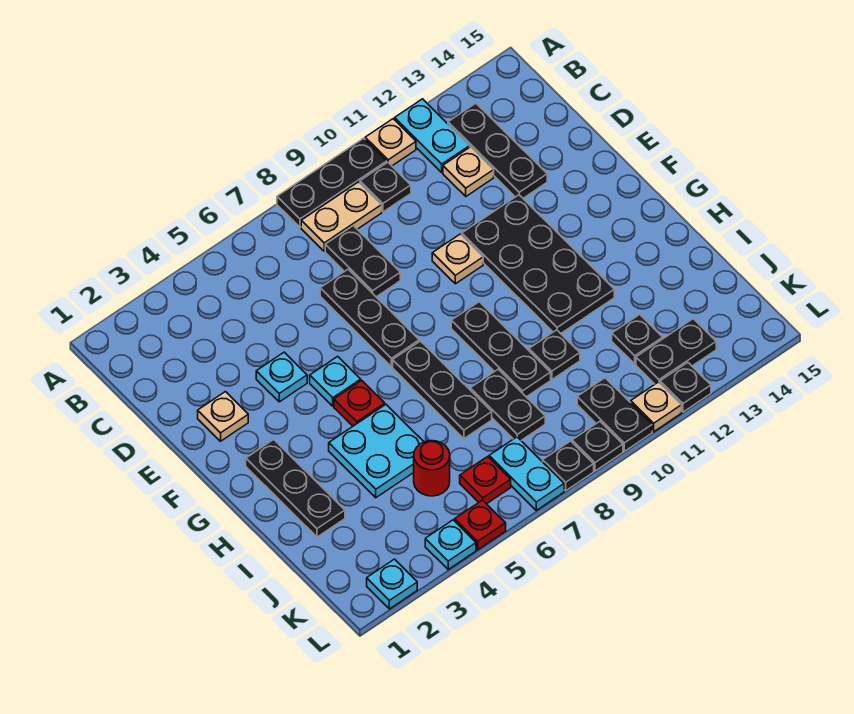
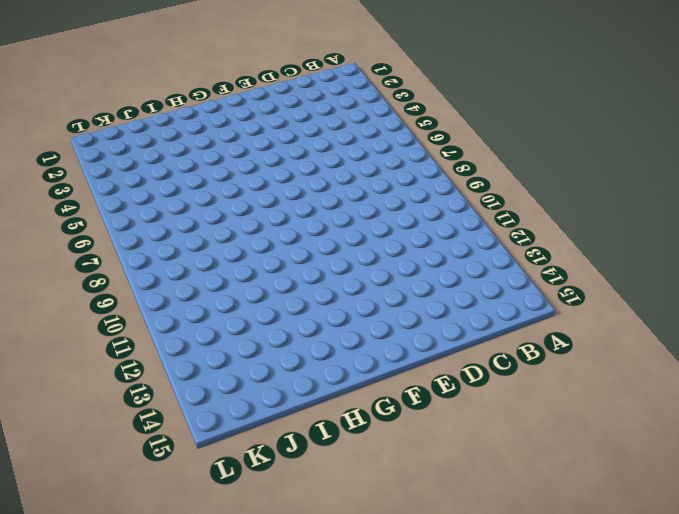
none -> black plate A8:A10 level 1
none -> tan plate A11 level 1
none -> cyan plate A12:B12 level 1
none -> tan plate B8:B9 level 1

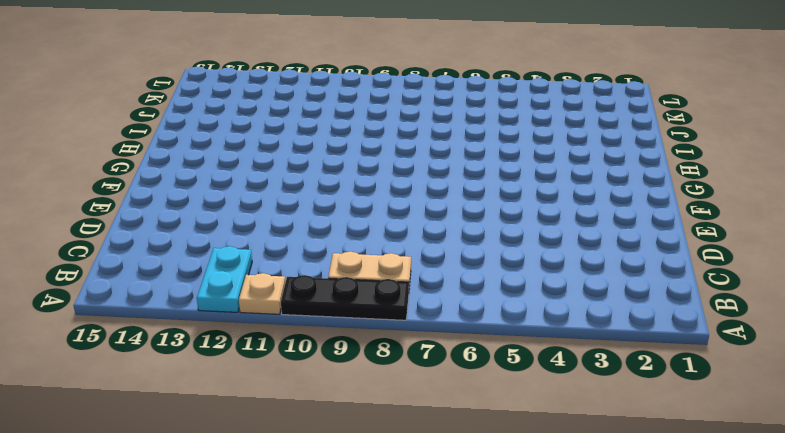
none -> black plate B10 level 1
none -> black plate B13:D13 level 1
none -> black plate C8:D8 level 1
none -> tan plate C12 level 1

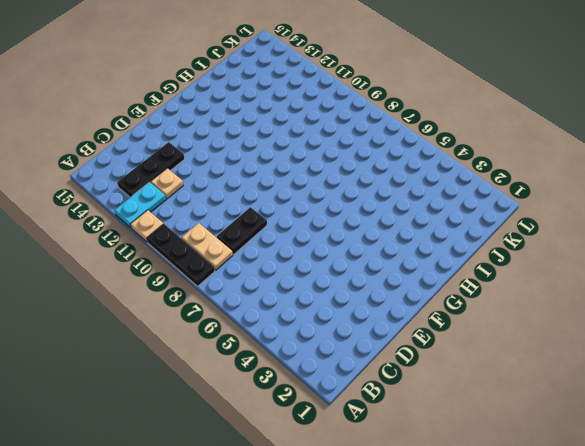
none -> black plate B10 level 1
none -> black plate D7:F7 level 1
none -> tan plate E2 level 1
none -> cyan plate E4 level 1

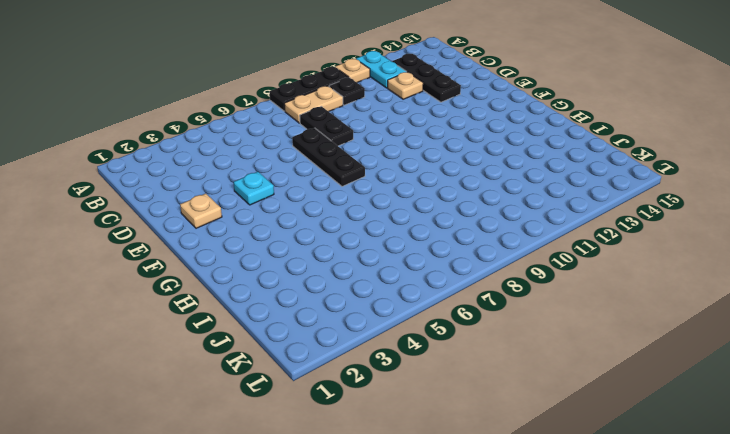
none -> tan plate E10 level 1
none -> black plate E11:H12 level 1
none -> cyan plate F5 level 1
none -> black plate G2:I2 level 1

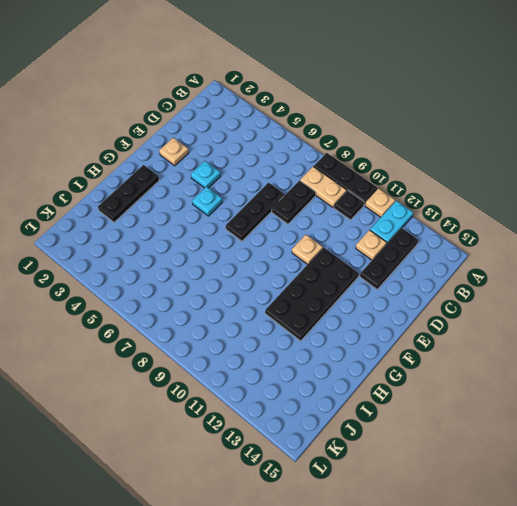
none -> red plate G5 level 1
none -> black plate G7:I7 level 1
none -> black plate G9:I9 level 1
none -> cyan plate H4:I5 level 1

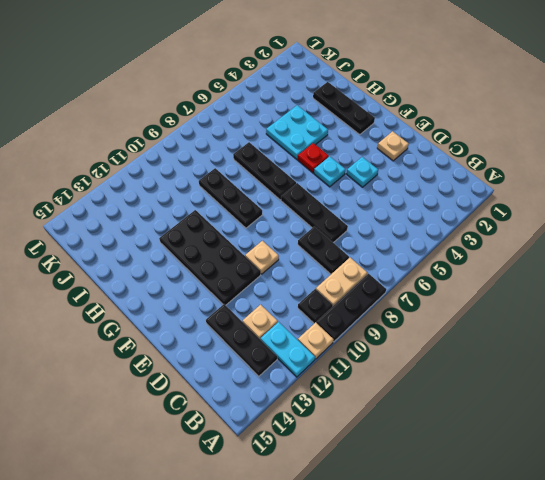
none -> black plate I8:J8 level 1
none -> black plate I10 level 1
none -> red round brick J5 level 1
none -> black plate J12 level 1

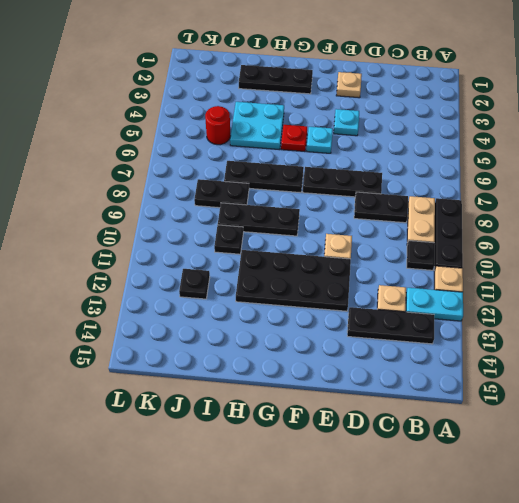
none -> red plate K6 level 1
none -> cyan plate K7:L7 level 1
none -> black plate K10:L10 level 1
none -> black plate K12:K13 level 1

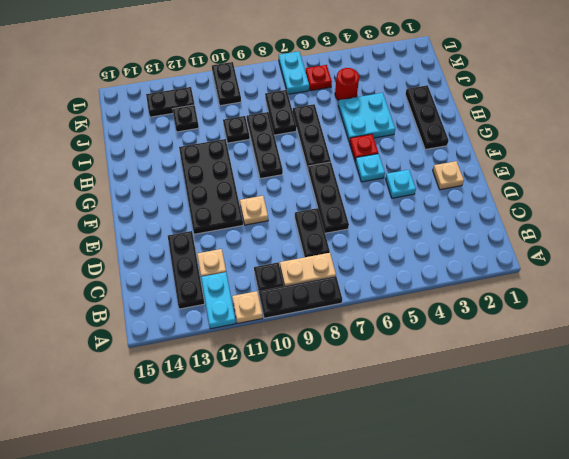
none -> cyan plate L2 level 1
none -> cyan plate L4 level 1
none -> red plate L5 level 1
none -> black plate L8 level 1

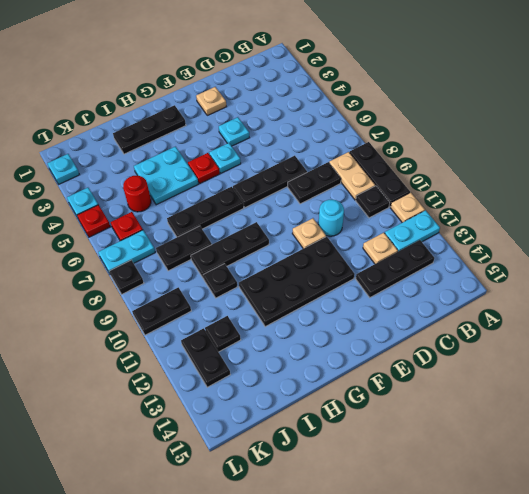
cyan round brick D10 level 1 -> none
none -> black plate L9 level 1
none -> tan plate L11 level 1
none -> black plate L12 level 1

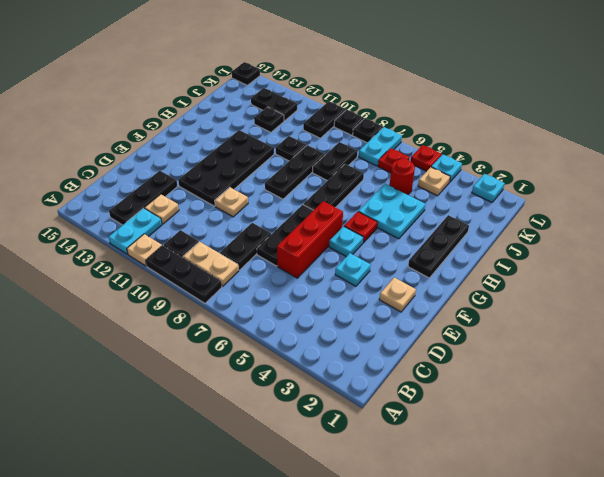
red brick D6:F6 level 1 -> none
tan plate K4 level 1 -> tan plate L11 level 1
black plate L15 level 1 -> black plate L12 level 1

